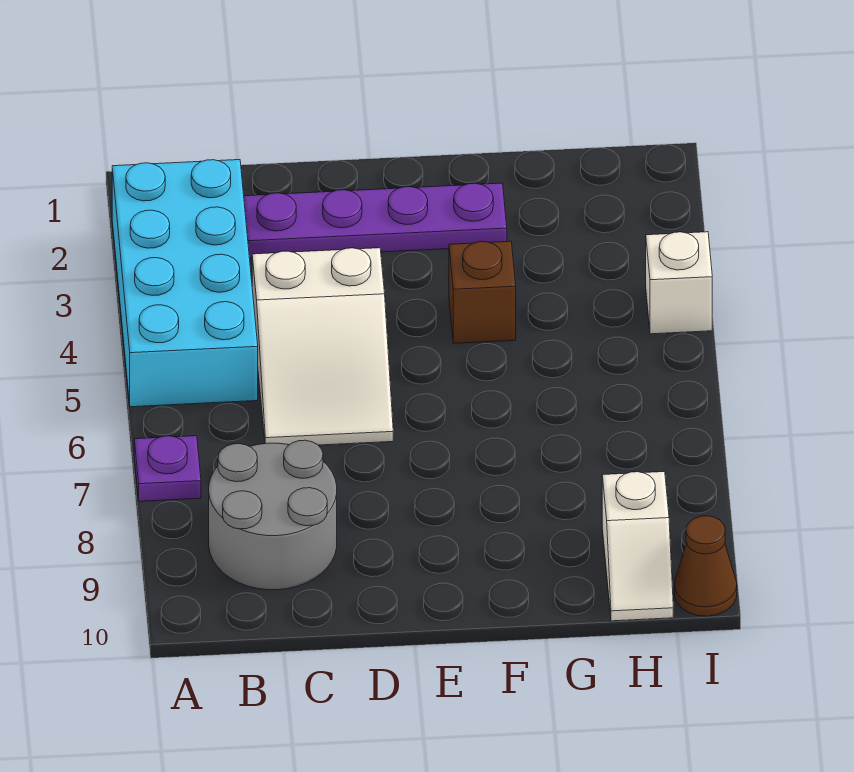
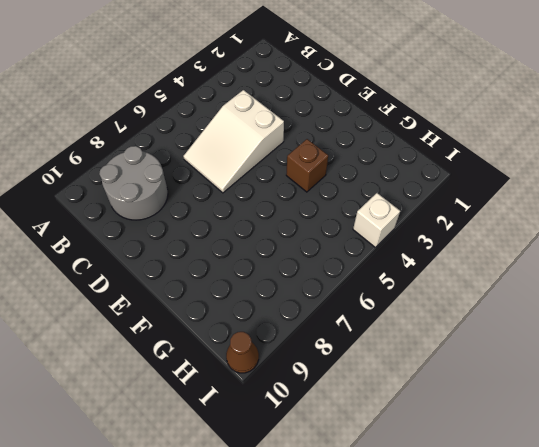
none -> cyan brick A2:B5 level 1
none -> purple plate A7 level 1

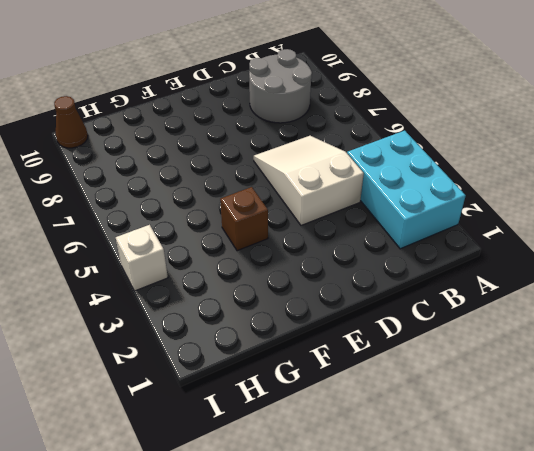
cyan brick A2:B4 level 1 -> cyan brick A2:B5 level 1
none -> purple plate A7 level 1
none -> purple plate C2:F2 level 1

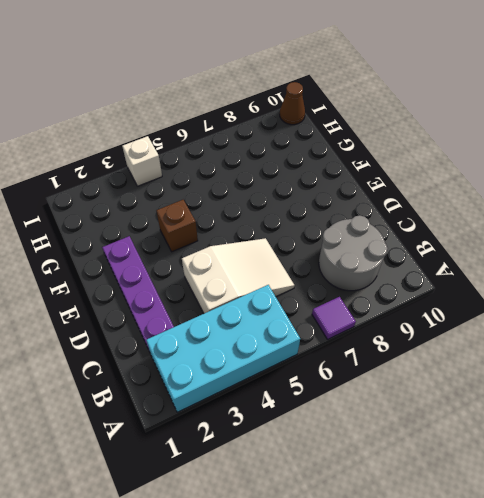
purple tile A7 level 1 -> purple plate A7 level 1
none -> white slope H9:H10 level 1 top 9

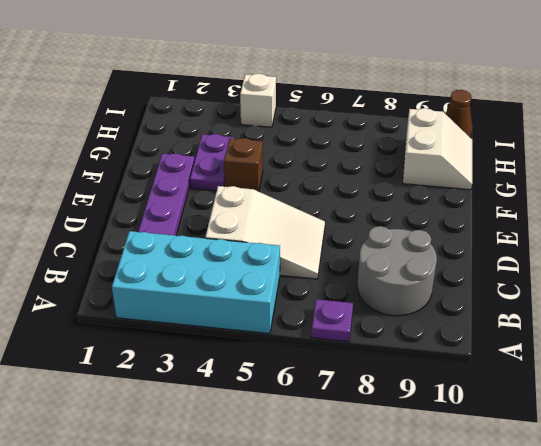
purple plate F3:G3 level 1 -> none
white slope G9:H10 level 1 top 9 -> white slope H9:H10 level 1 top 9

